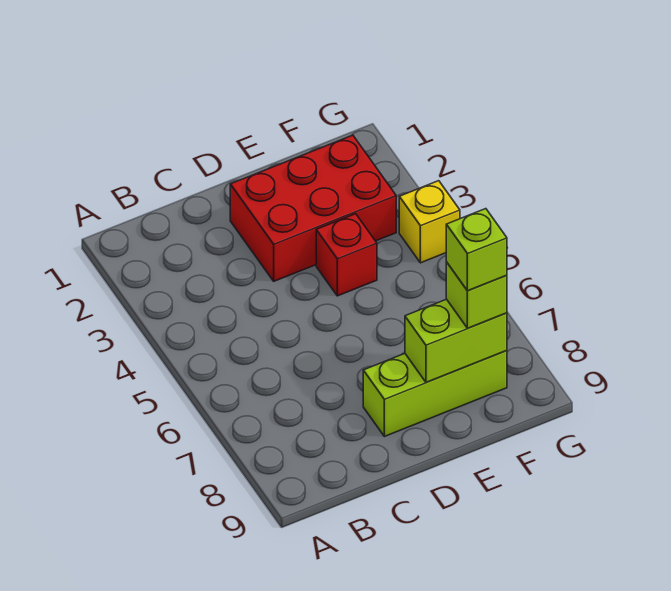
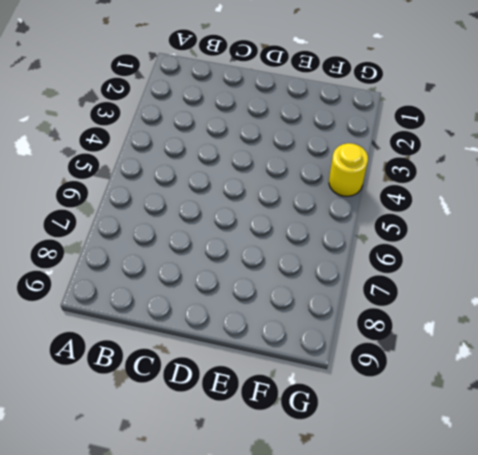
yellow round brick G4 level 1 -> yellow brick G4 level 1
none -> red brick D2:F3 level 1
none -> lime brick D8:F8 level 1

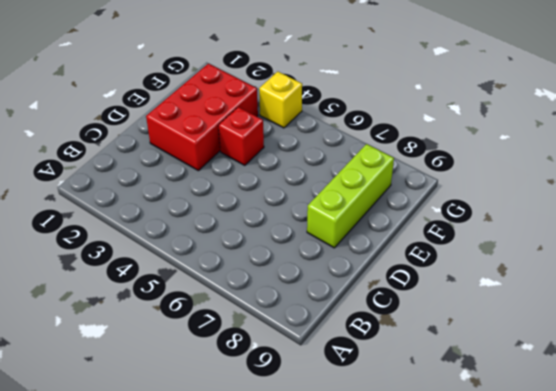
none -> lime brick E8:F8 level 2
none -> lime brick F8 level 3

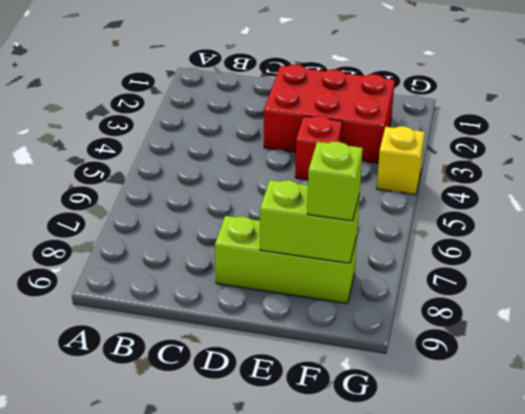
none -> lime brick F8 level 4

